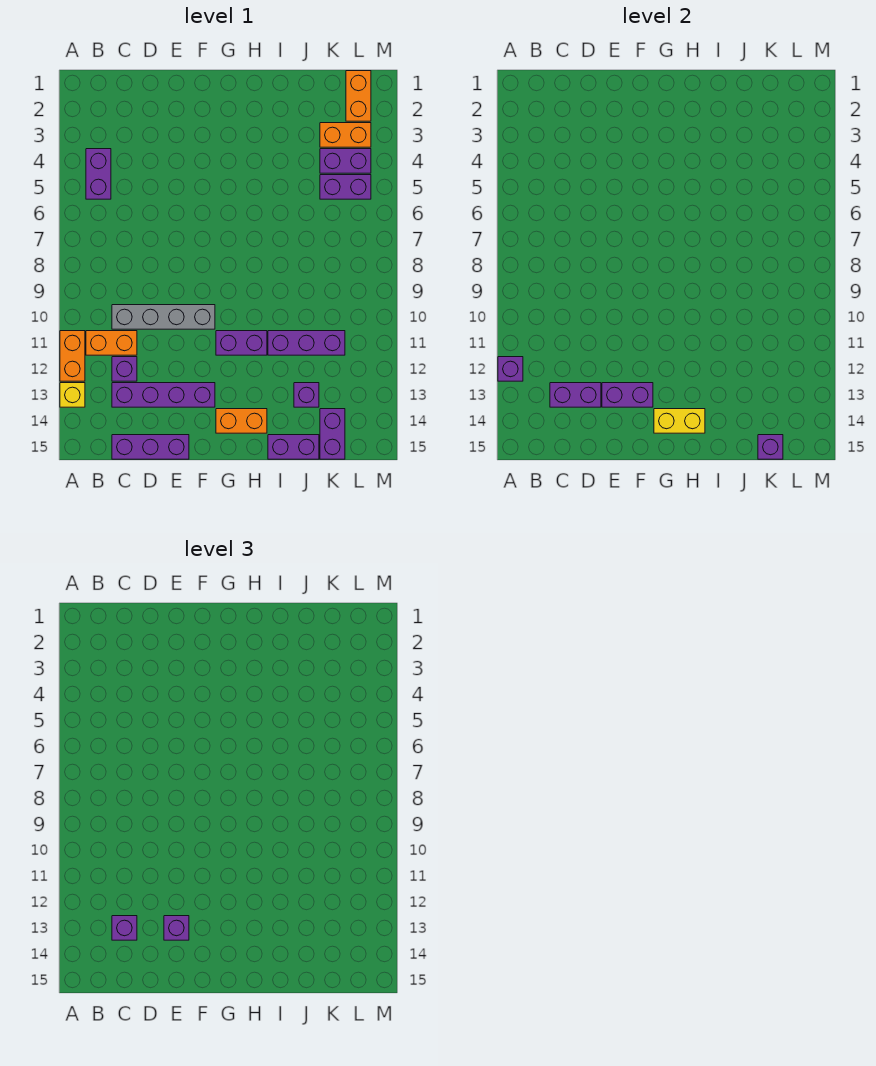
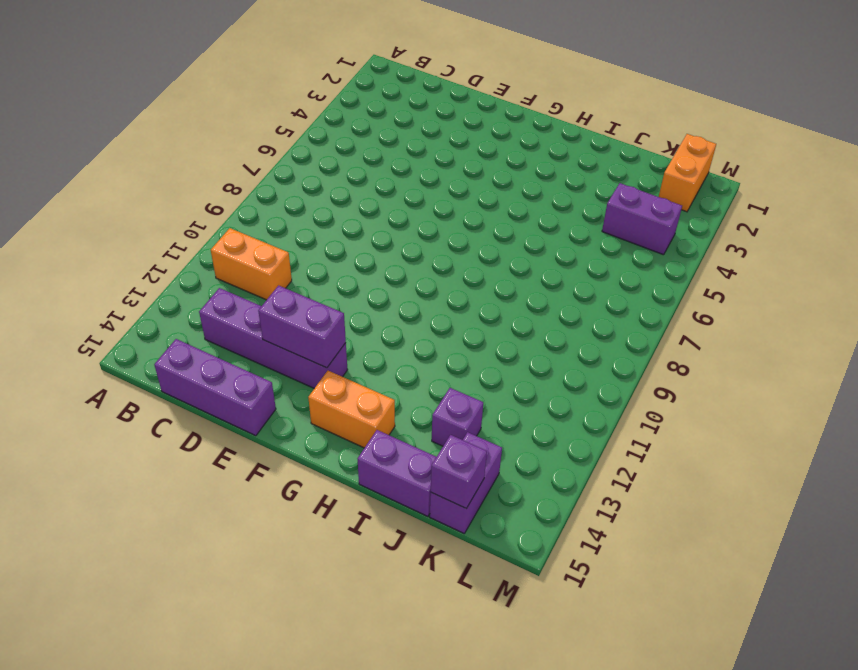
none -> orange brick A11:A12 level 1
none -> yellow brick A13 level 1
none -> purple brick B4:B5 level 1

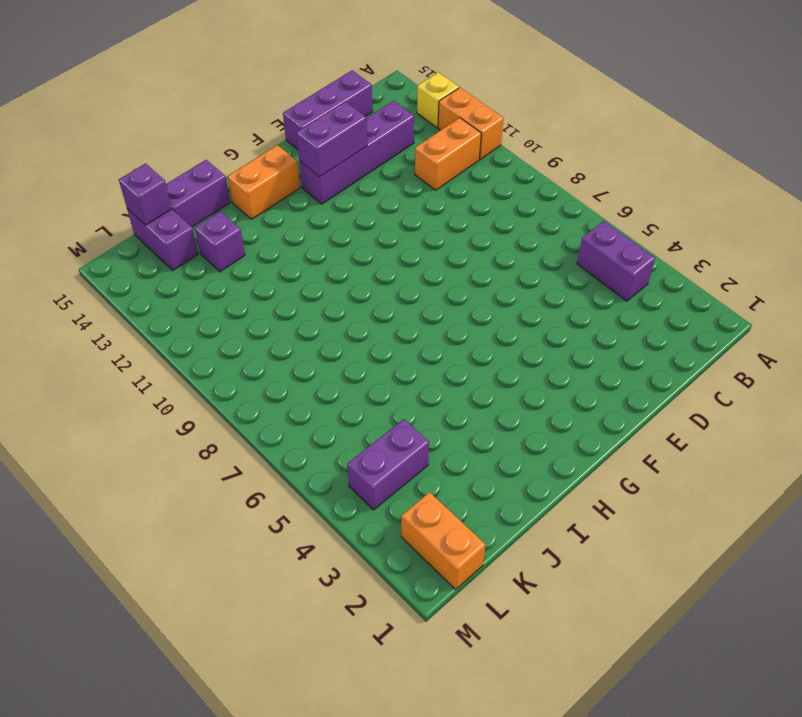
none -> grey brick C10:F10 level 1
none -> purple brick C12 level 1
none -> purple brick G11:H11 level 1

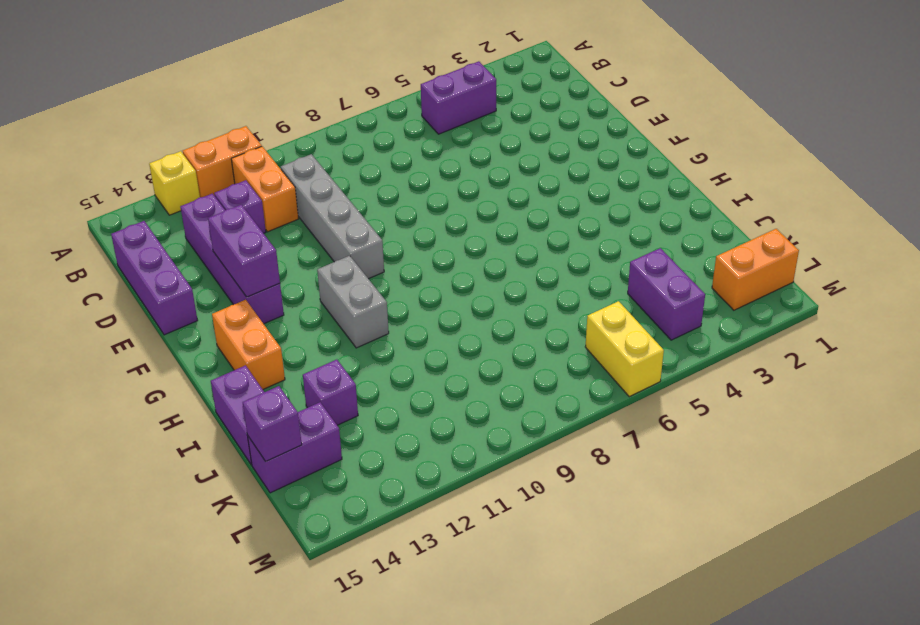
grey brick G11:H11 level 1 -> purple brick G11:H11 level 1
yellow brick L6:M6 level 1 -> yellow brick G14:H14 level 2
none -> purple brick I11:K11 level 1
none -> orange brick K3:L3 level 1
none -> purple brick K5:L5 level 1

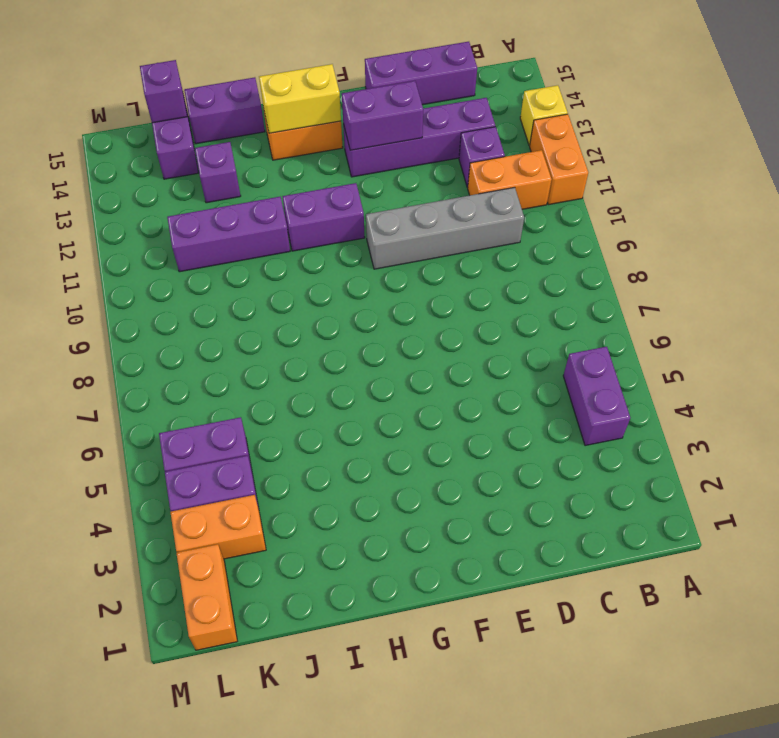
none -> purple brick A12 level 2
none -> purple brick C13:D13 level 2
none -> purple brick C13 level 3

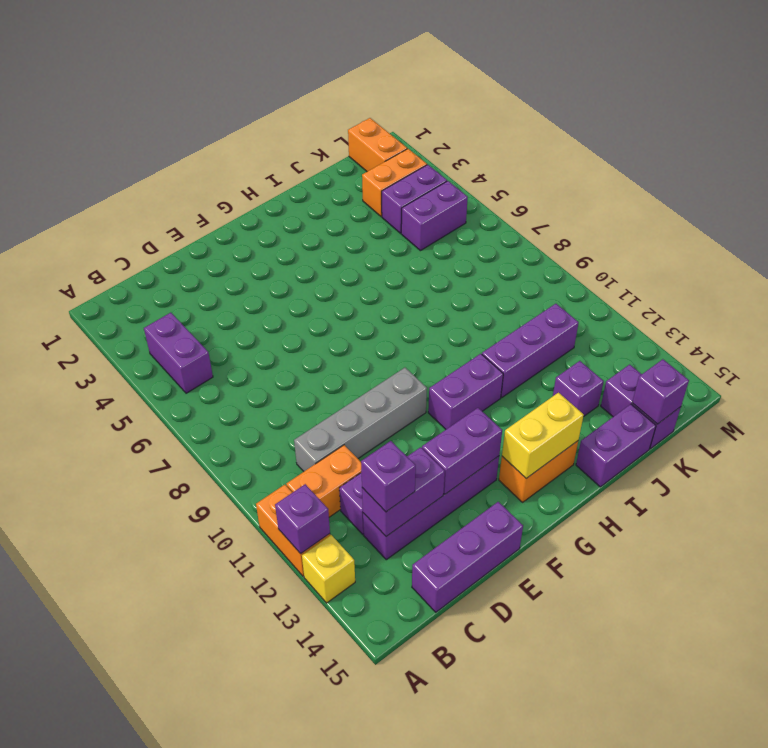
none -> purple brick E13 level 3

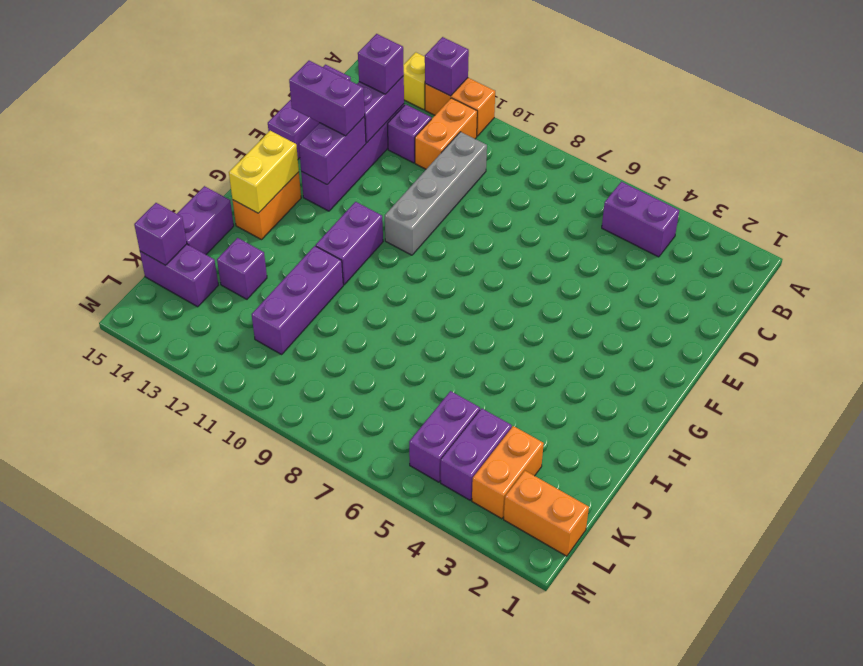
purple brick E13:E14 level 3 -> purple brick E13 level 3

